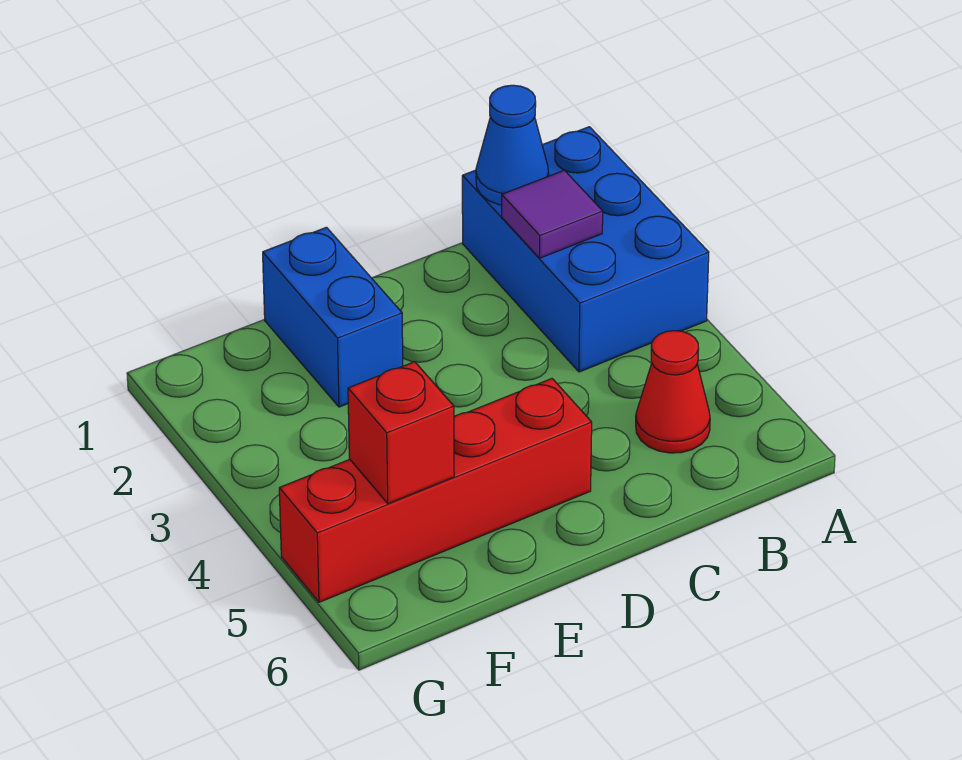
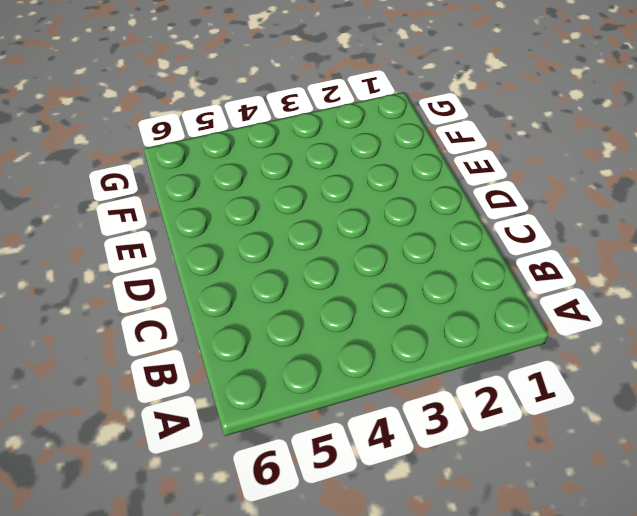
none -> blue brick A1:B3 level 1
none -> red cone B5 level 1

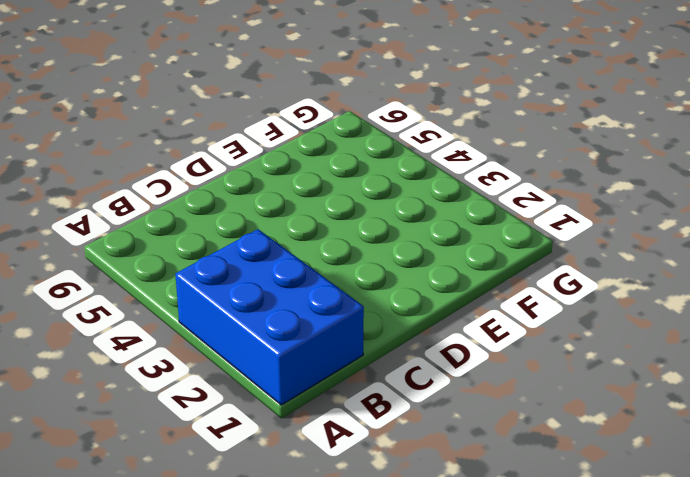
none -> red cone B5 level 1
none -> red brick D5:G5 level 1

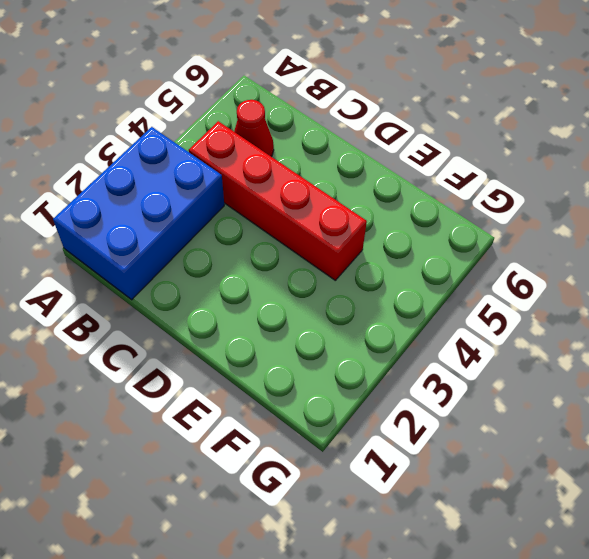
red brick B4:E4 level 1 -> red brick D5:G5 level 1
none -> blue brick E1:E2 level 1
none -> blue cone B1 level 2

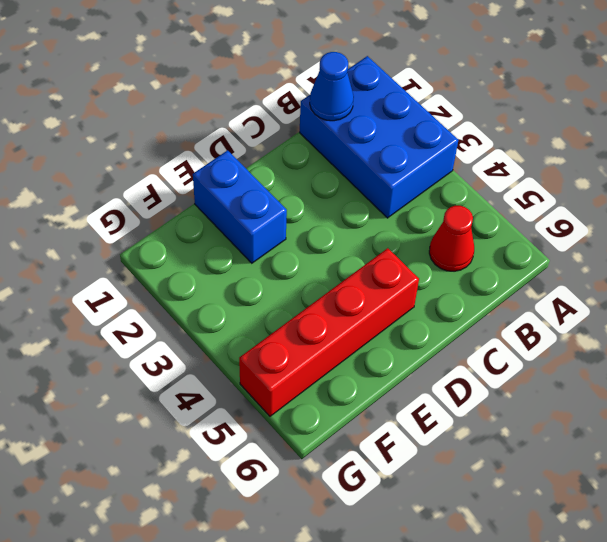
none -> purple tile B2 level 2
none -> red brick F5 level 2

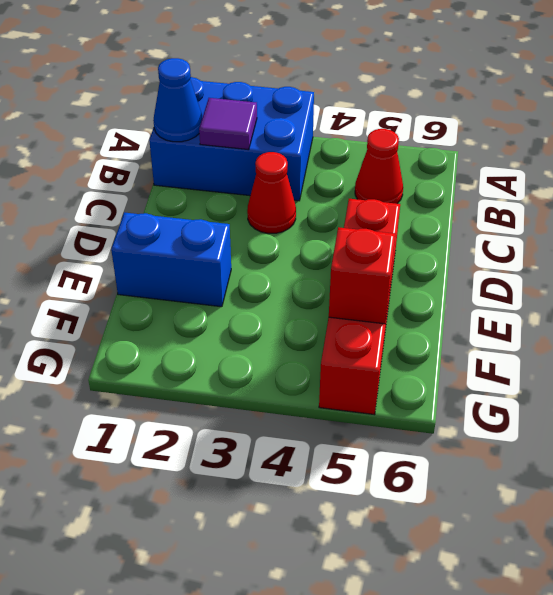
red cone C3 level 1 -> none

